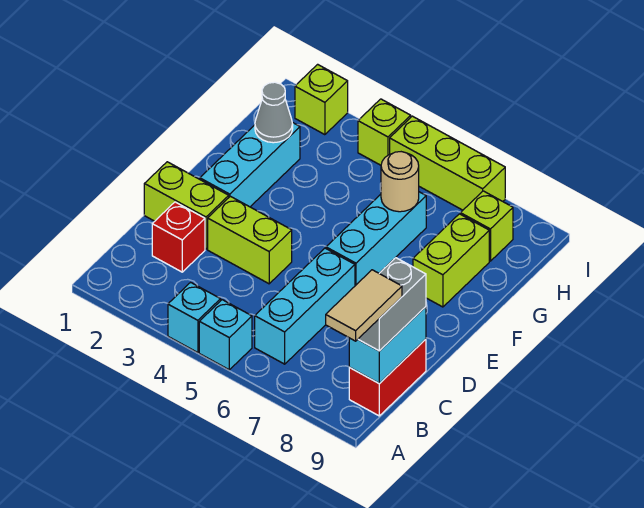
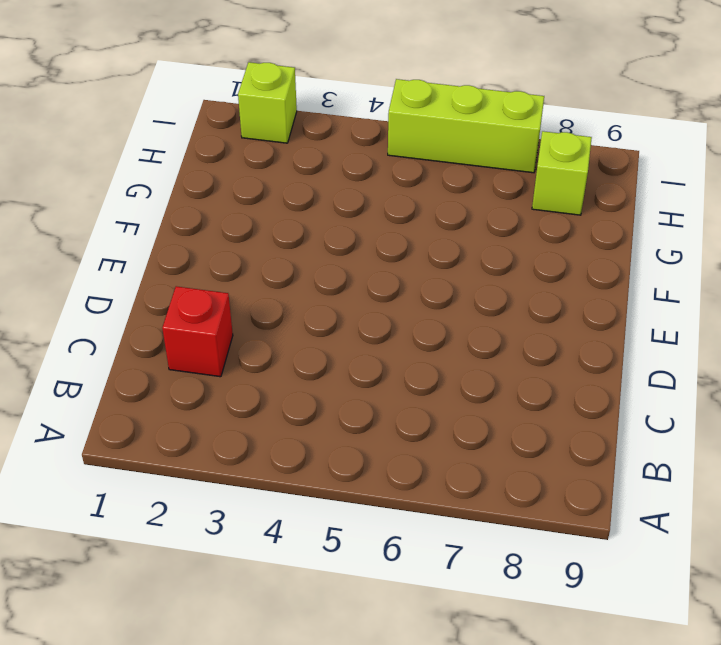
none -> cyan brick A4 level 1
none -> cyan brick A5 level 1
none -> cyan brick B6:D6 level 1

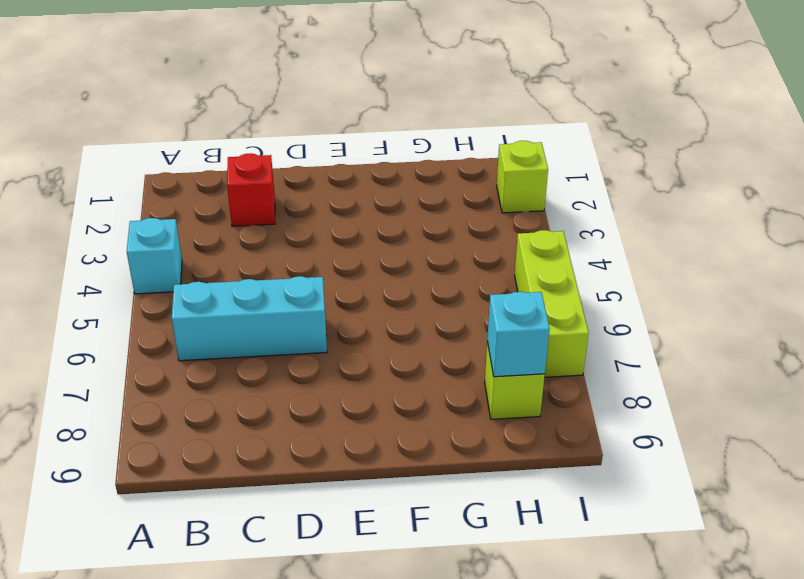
cyan brick H8 level 2 -> cyan brick A5 level 1
none -> red brick B9:C9 level 1
none -> lime brick D1:D2 level 1
none -> lime brick D3:D4 level 1

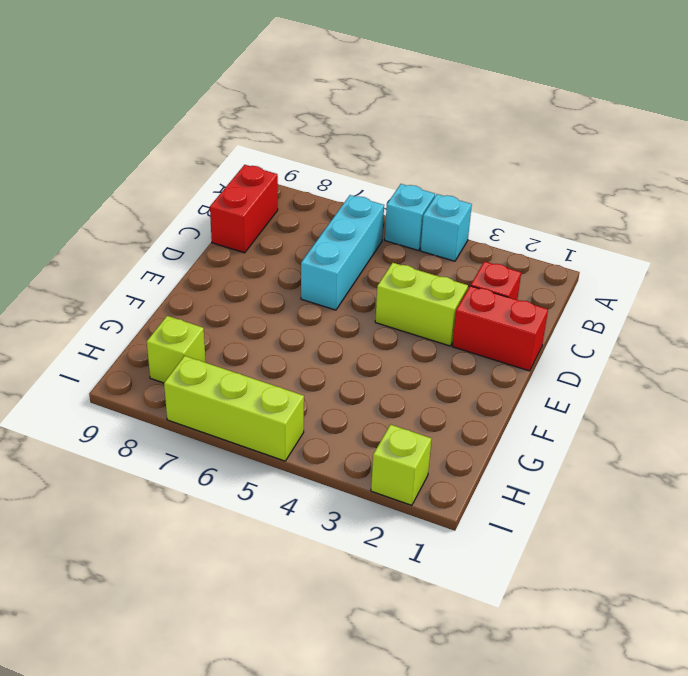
red brick D1:D2 level 1 -> lime brick D1:D2 level 1
none -> cyan brick E2:G2 level 1
none -> cyan brick E6:G6 level 1
none -> lime brick F8:G8 level 1

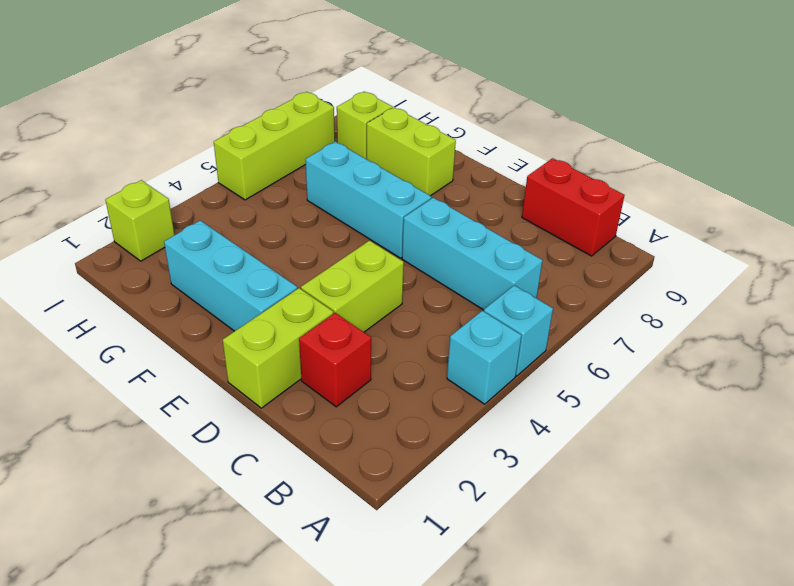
none -> lime brick I4 level 1
none -> cyan brick B9:C9 level 2
none -> grey cone G2 level 2

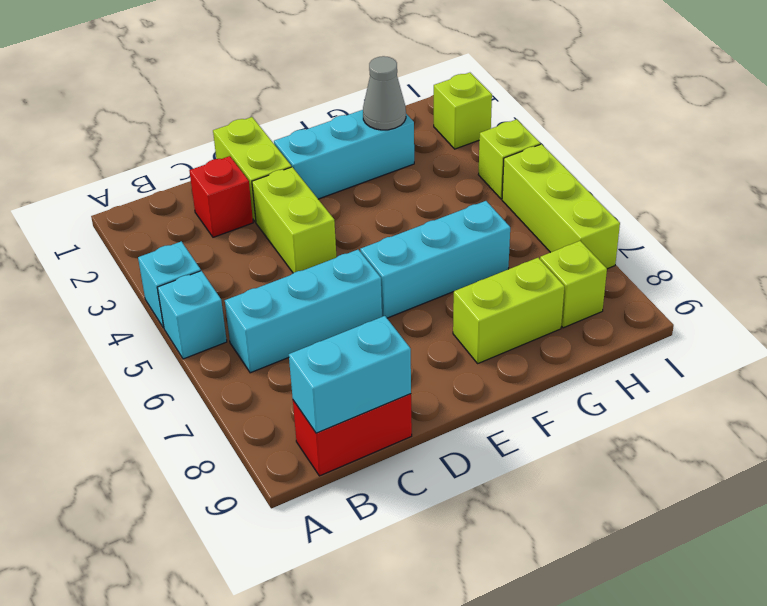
none -> tan round brick G6 level 2
none -> grey brick B9:C9 level 3
none -> tan tile A9:B9 level 4

